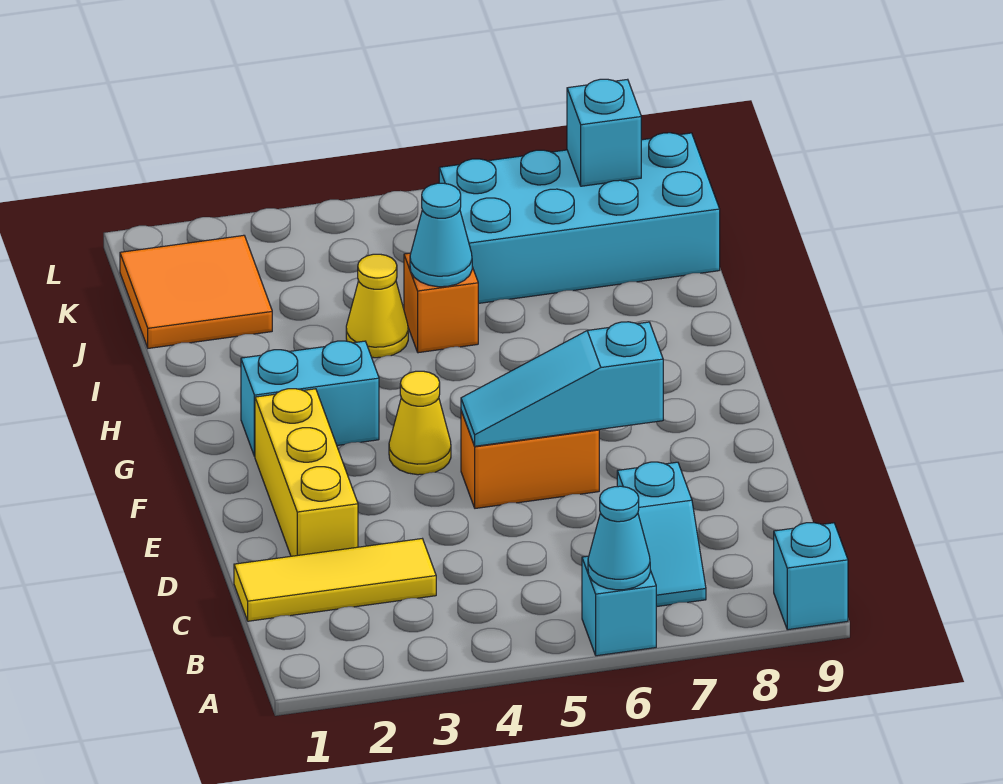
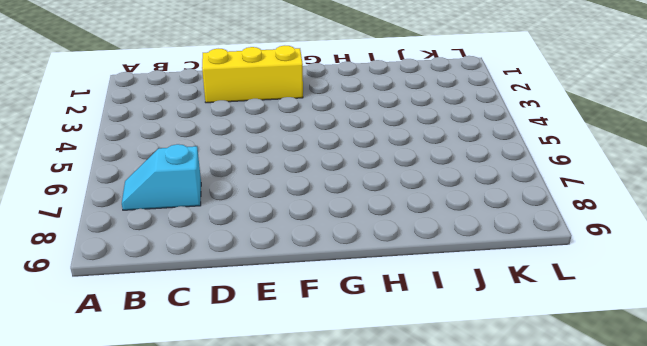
none -> cyan brick A6 level 1
none -> cyan brick A9 level 1
none -> yellow tile C1:C3 level 1

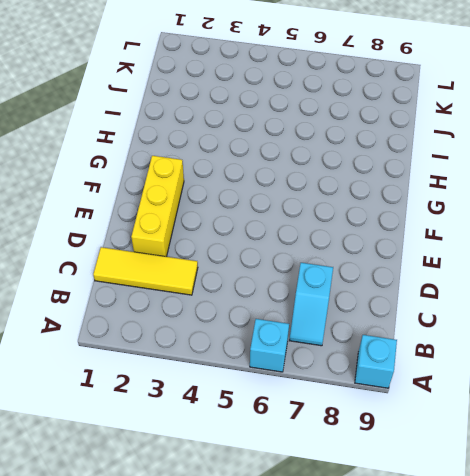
none -> orange brick E5:E6 level 1
none -> yellow cone F4 level 1
none -> cyan brick G2:G3 level 1

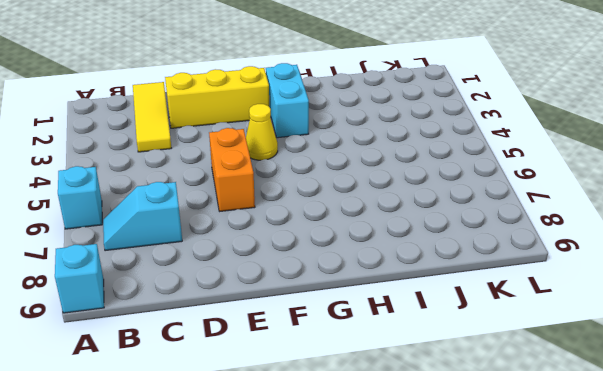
none -> yellow cone I4 level 1
none -> orange brick I5 level 1
none -> orange tile J1:K2 level 1

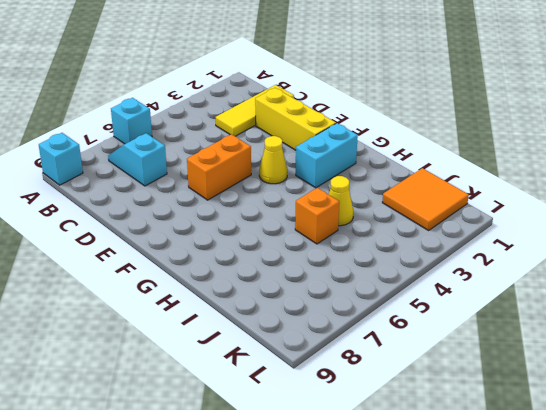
none -> cyan brick J6:K9 level 1
none -> cyan cone A6 level 2
none -> cyan slope E5:E7 level 2 top 7

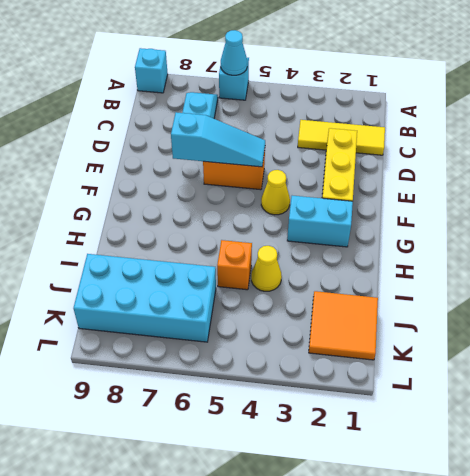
none -> cyan cone I5 level 2
none -> cyan brick K8 level 2

